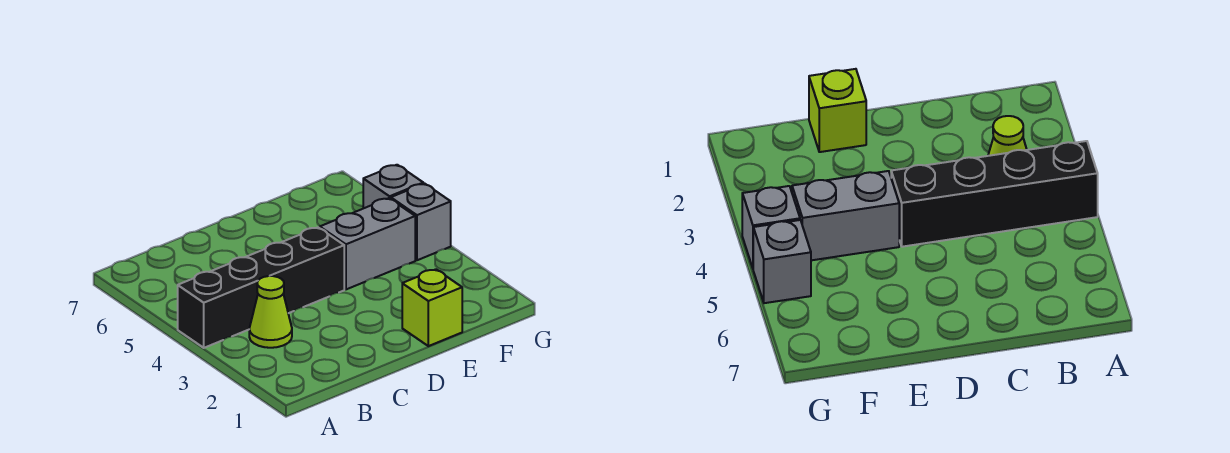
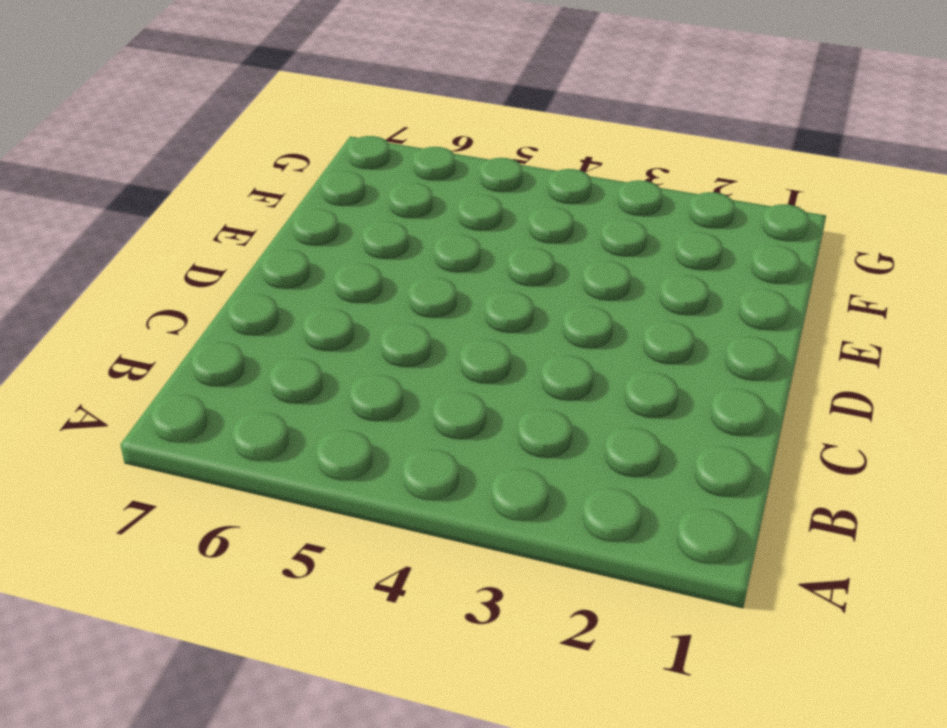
none -> black brick A4:D4 level 1
none -> lime cone B3 level 1

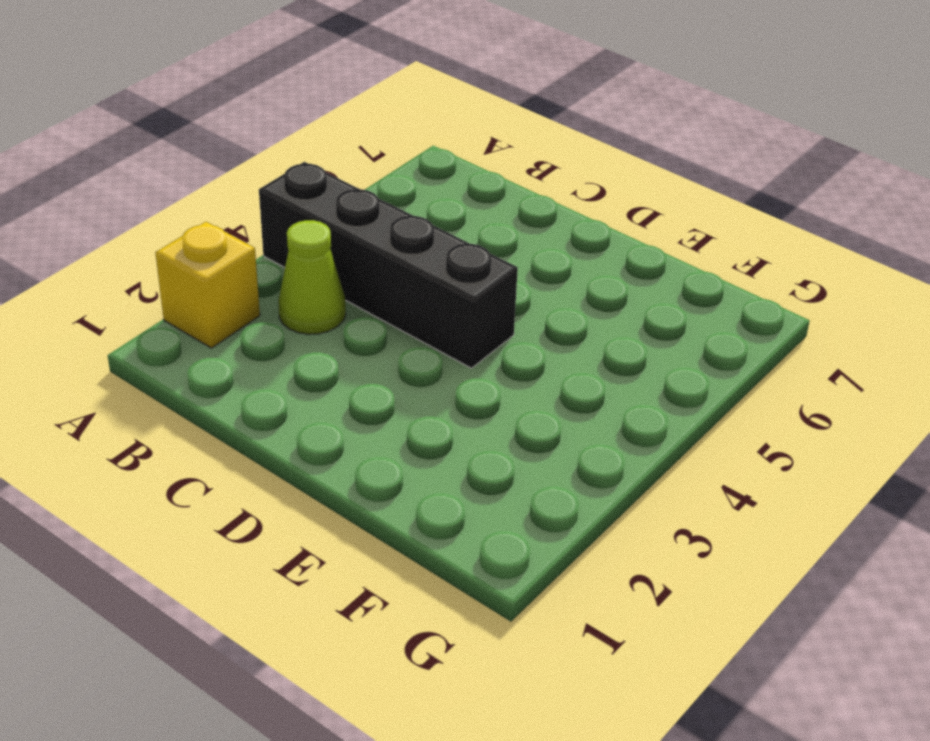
yellow brick A2 level 1 -> none
none -> lime brick E1 level 1
none -> grey brick E4:F4 level 1

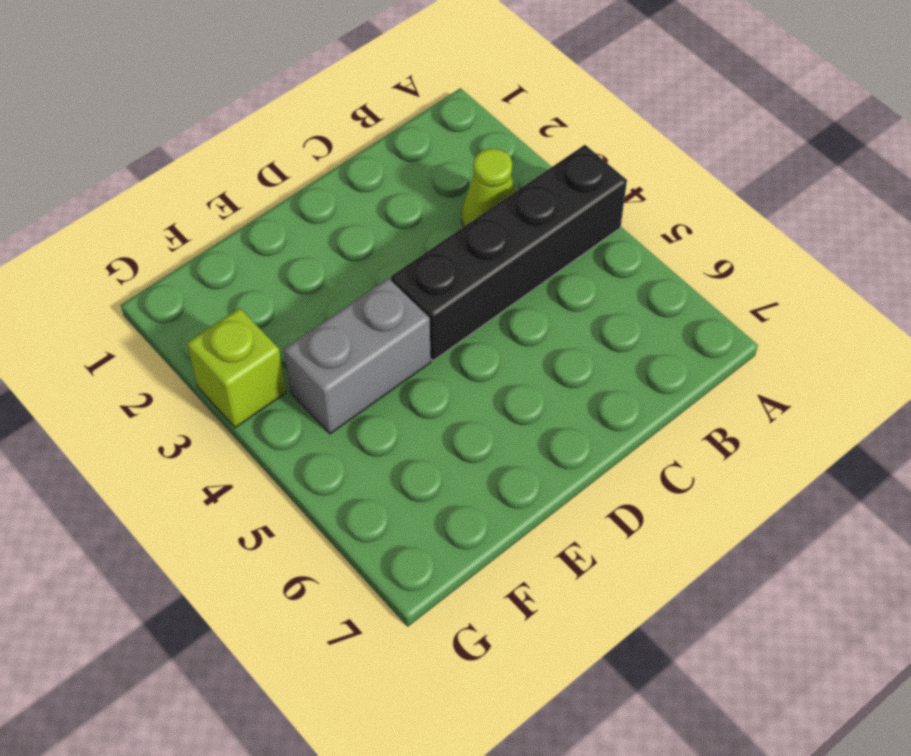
lime brick G3 level 1 -> lime brick E1 level 1
none -> grey brick G4 level 1
none -> grey brick G5 level 1

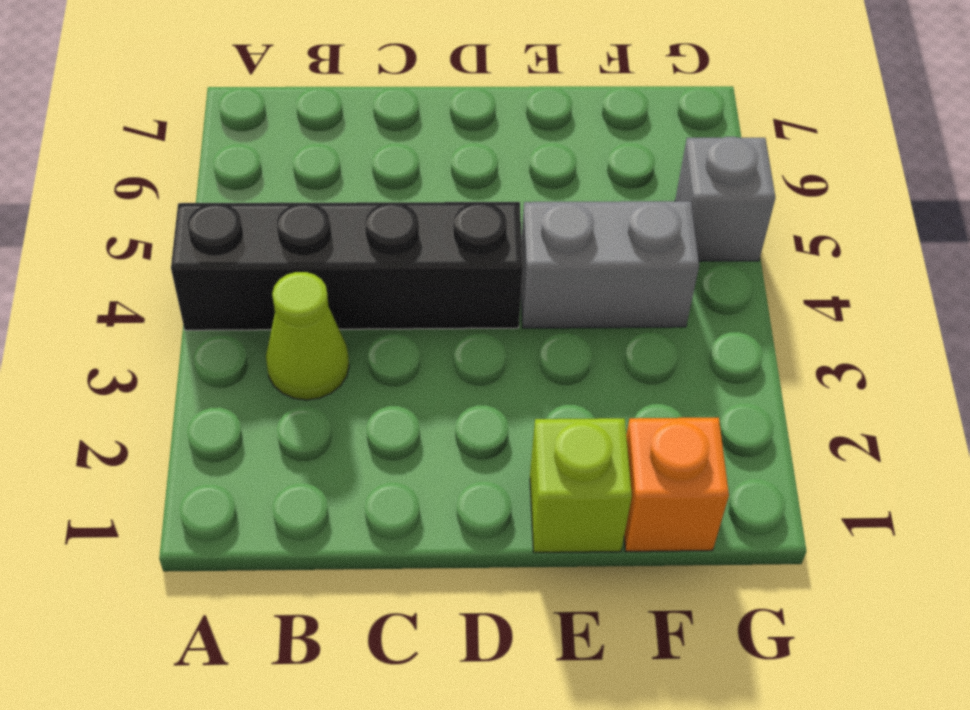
orange brick F1 level 1 -> none
none -> grey brick G4 level 1

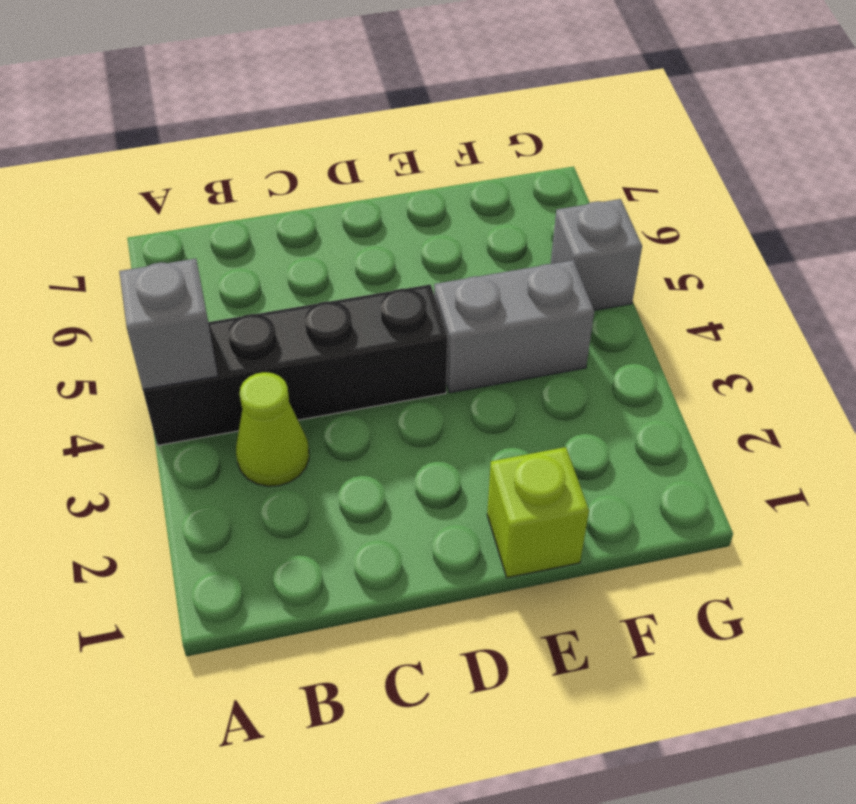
grey brick A4 level 2 -> grey brick G4 level 1

